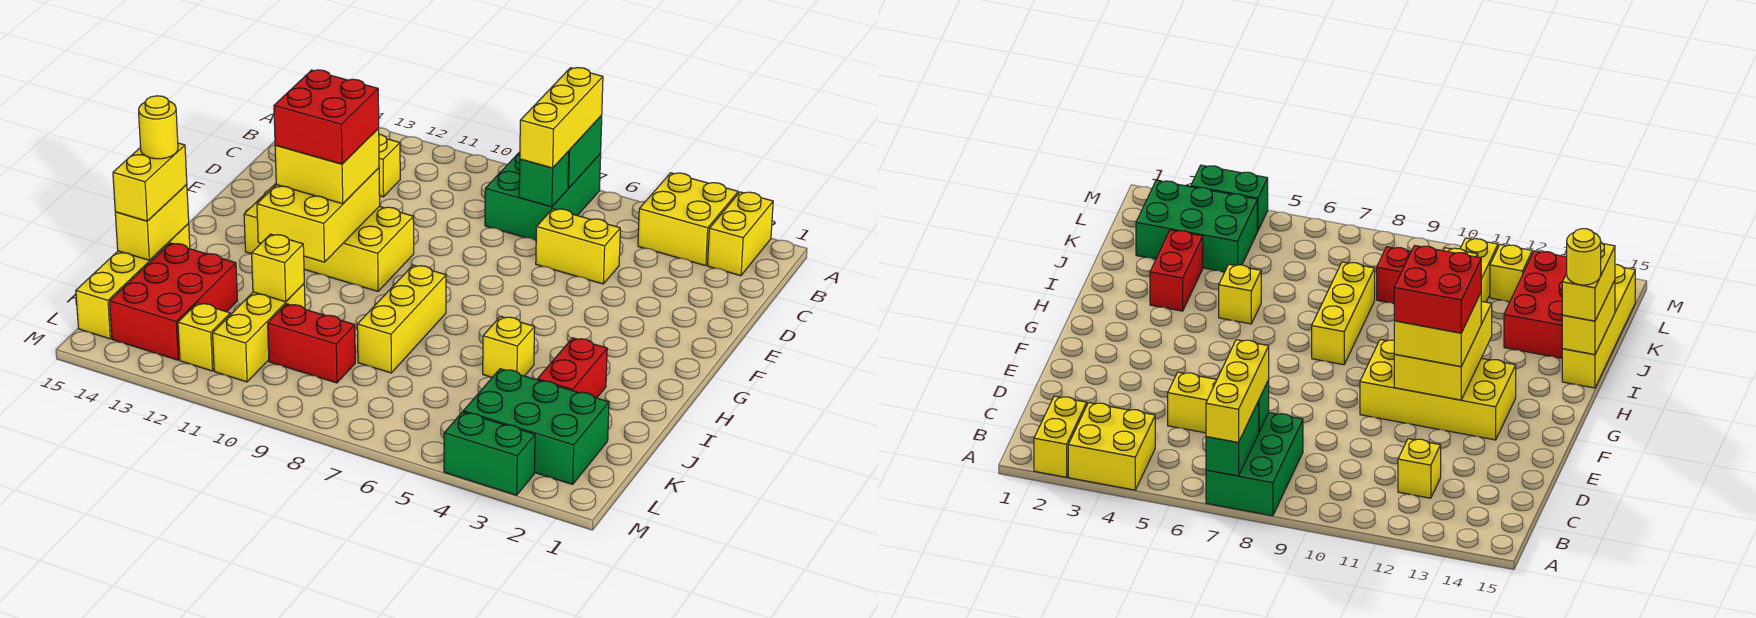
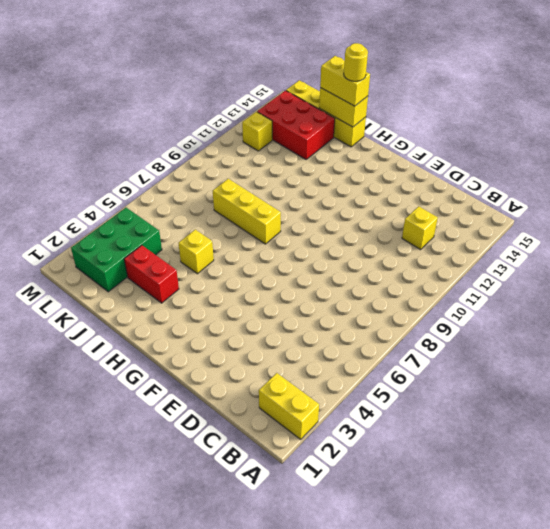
none -> yellow brick A3:B4 level 1
none -> green brick A7:C8 level 1
none -> yellow brick D5:D6 level 1

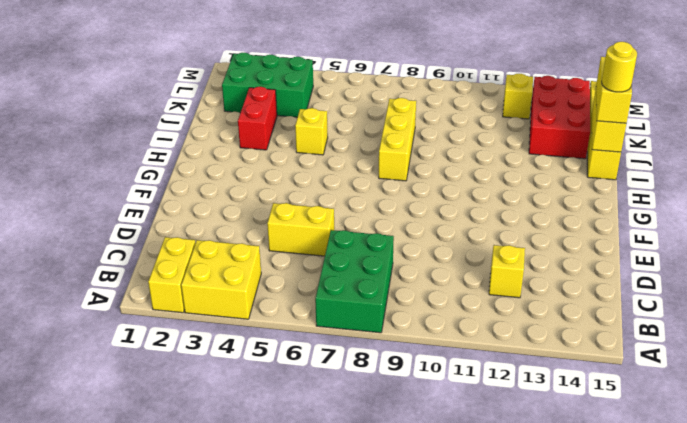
none -> yellow brick F10:G13 level 1
none -> yellow brick J11:L11 level 1
none -> red brick K9:K10 level 1

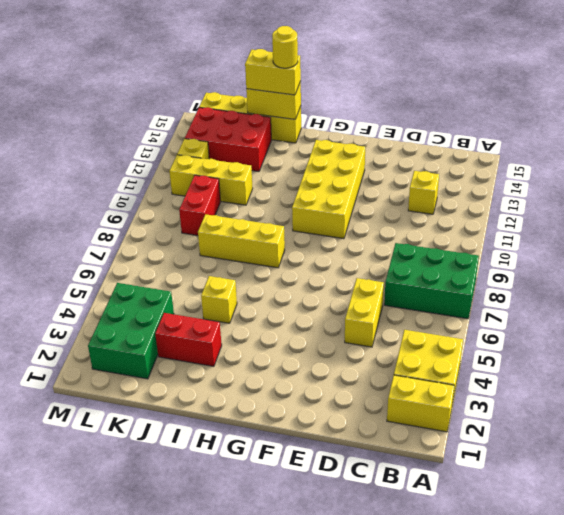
none -> green brick M3:M4 level 1
none -> green brick A7:B7 level 2
none -> green brick C7 level 2

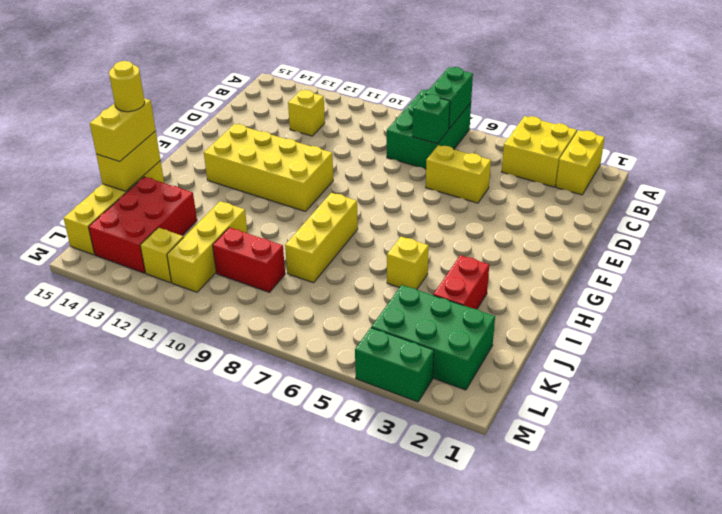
none -> yellow brick F11:H12 level 2
none -> yellow brick J11 level 2
none -> yellow brick A7:C7 level 3

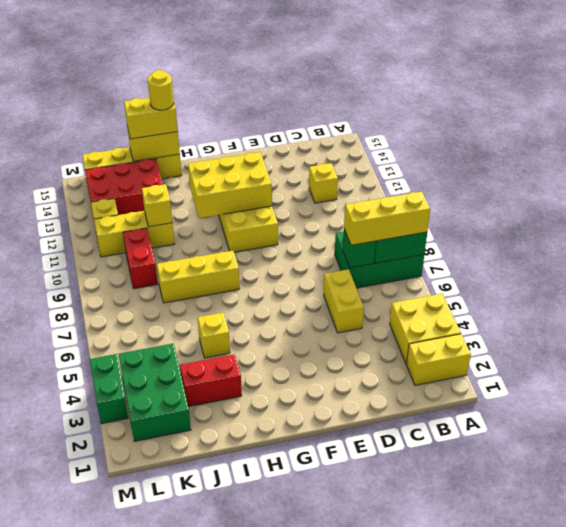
none -> yellow brick F11:G12 level 3
none -> red brick F11:G12 level 4

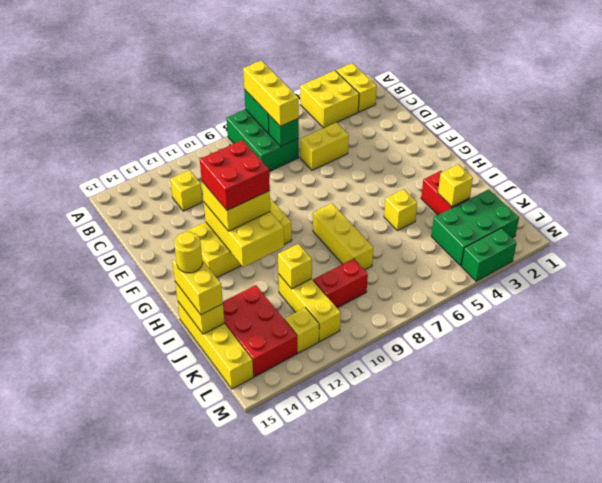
yellow brick J3 level 2 -> none

